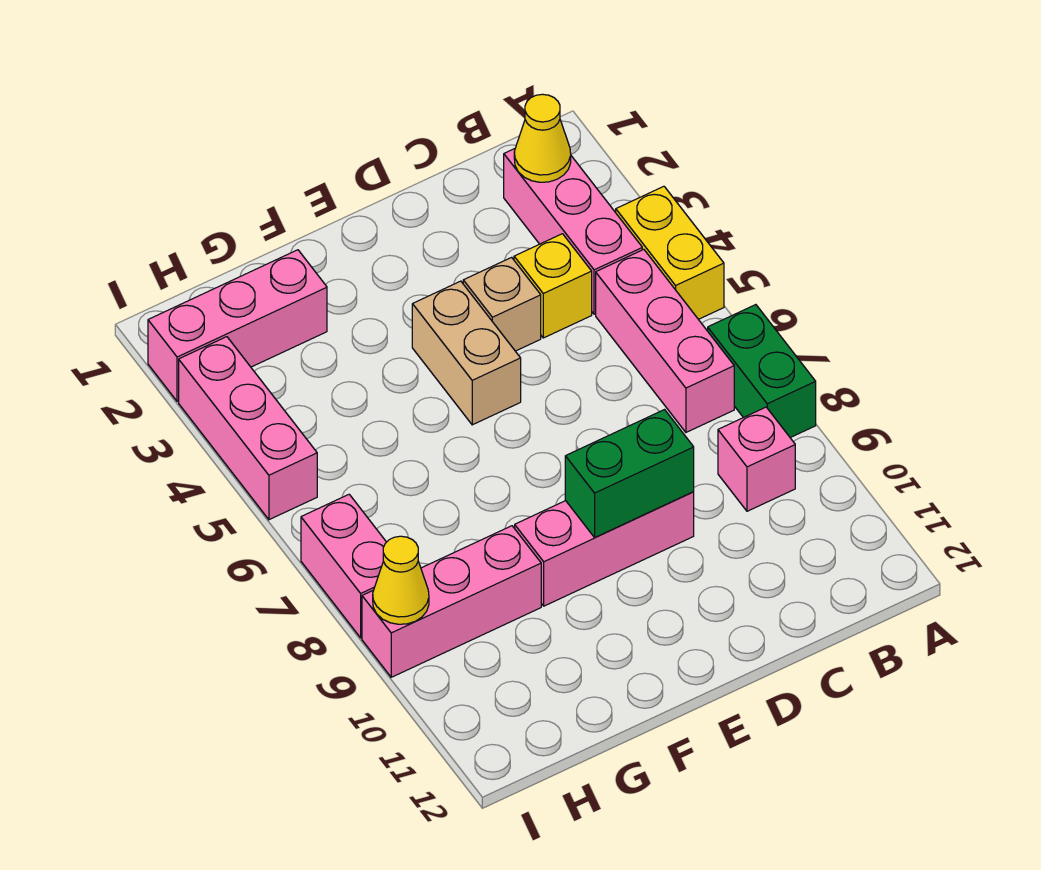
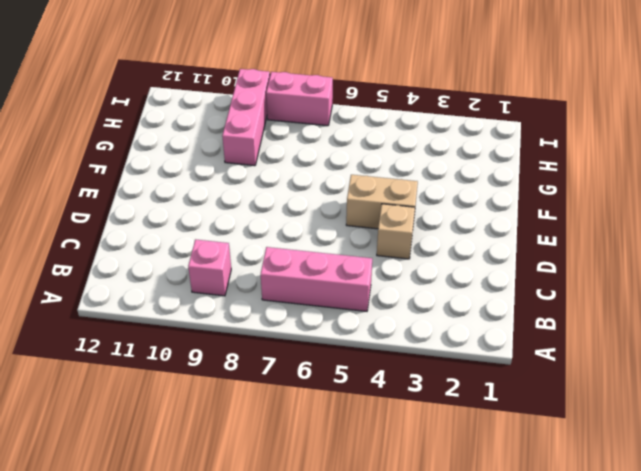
none -> yellow brick A4:A5 level 1
none -> green brick A7:A8 level 1
none -> pink brick B2:B4 level 1

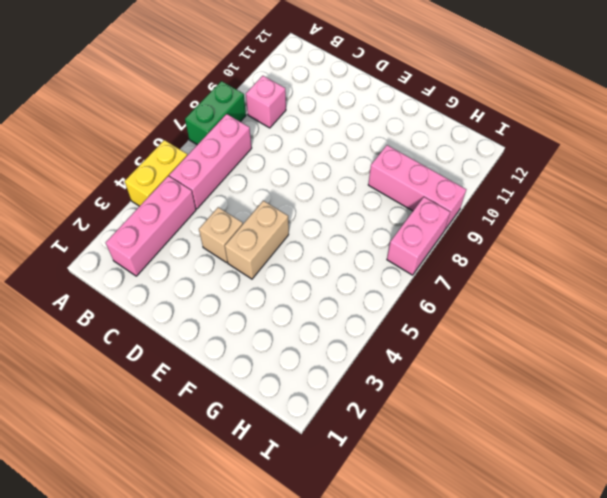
none -> yellow brick C4 level 1
none -> pink brick D9:F9 level 1
none -> pink brick G2:I2 level 1

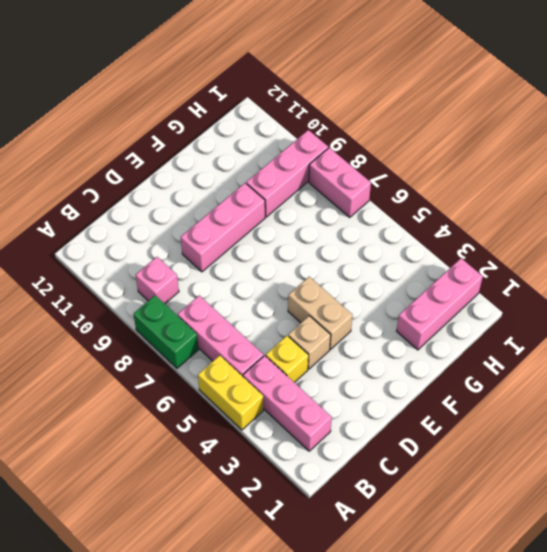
none -> pink brick I3:I5 level 1
none -> yellow cone B2 level 2
none -> green brick D9:E9 level 2

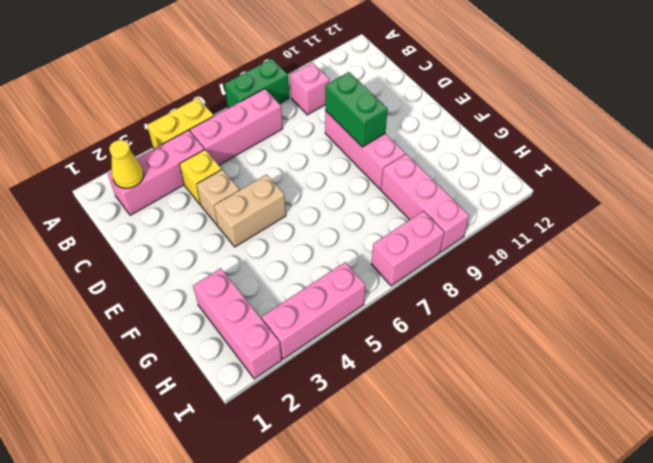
none -> yellow cone I9 level 2

